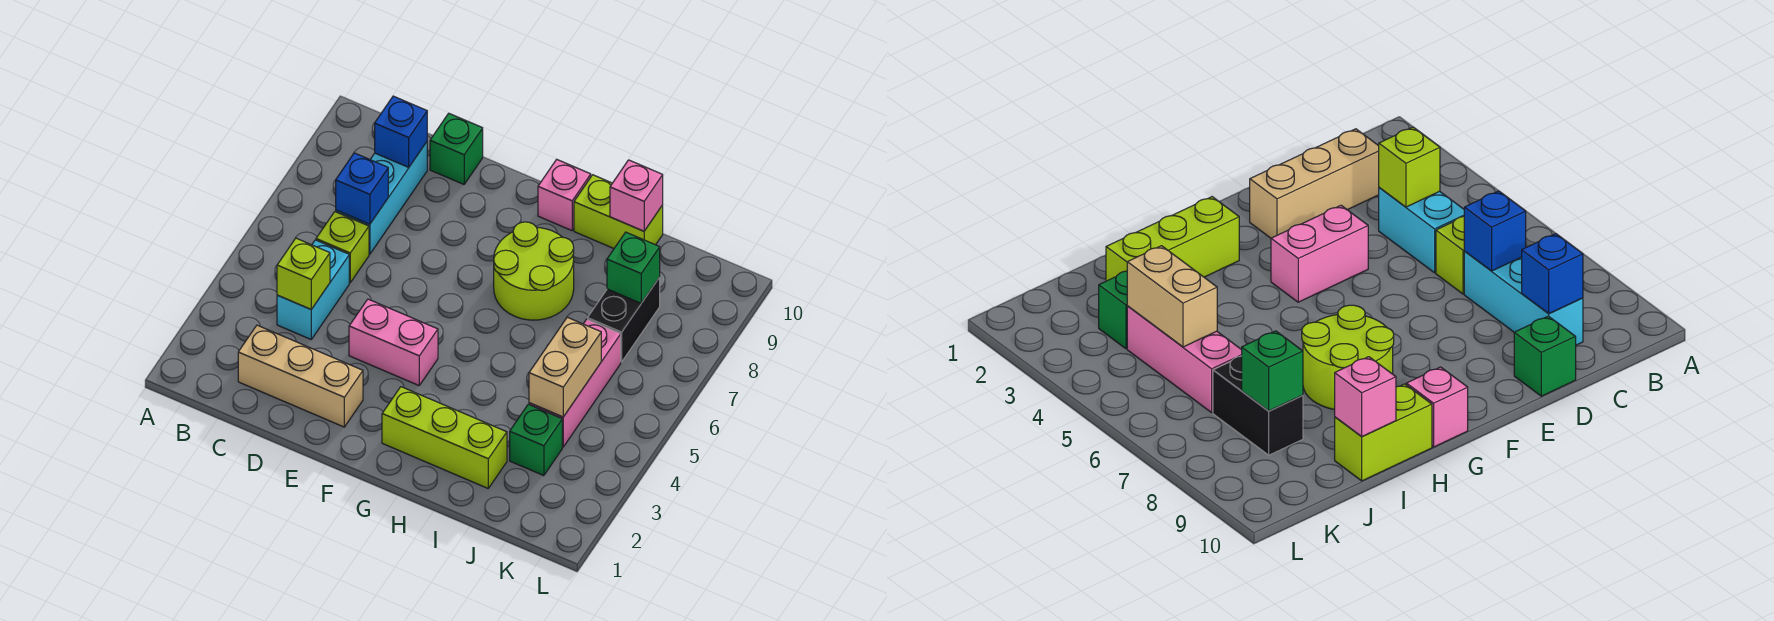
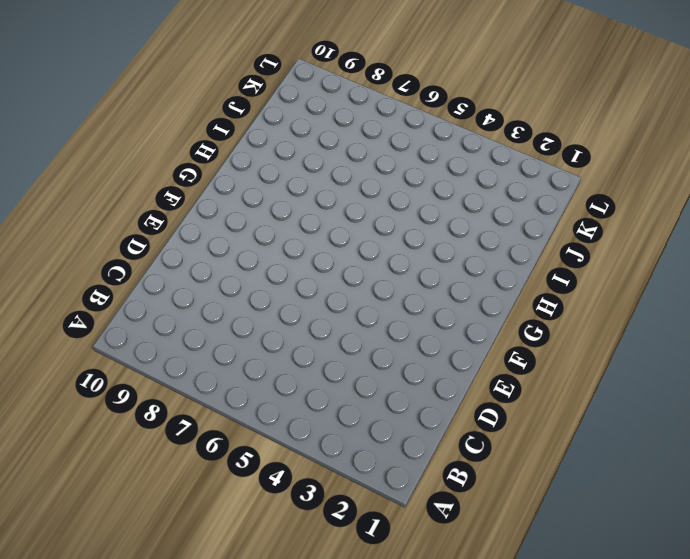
none -> tan brick C2:E2 level 1
none -> cyan brick C4:C5 level 1
none -> lime brick C6 level 1

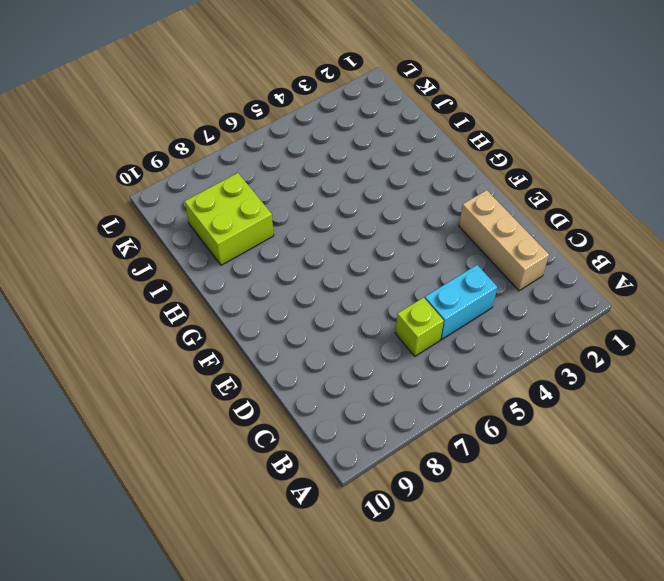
lime brick I8:J9 level 1 -> black brick J7:J8 level 1
none -> cyan brick C7:C9 level 1
none -> green brick D10 level 1
none -> pink brick E4:F4 level 1

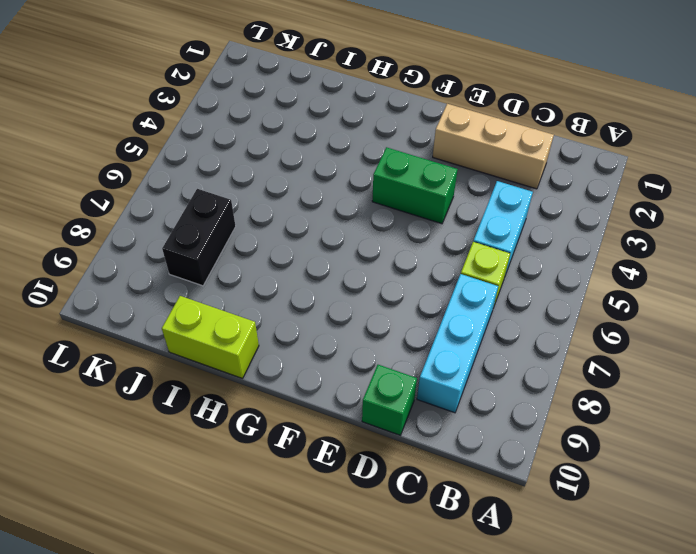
green brick E4:F4 level 1 -> pink brick E4:F4 level 1
none -> lime brick G2:I2 level 1
none -> lime round brick G7:H8 level 1
none -> pink brick G10 level 1

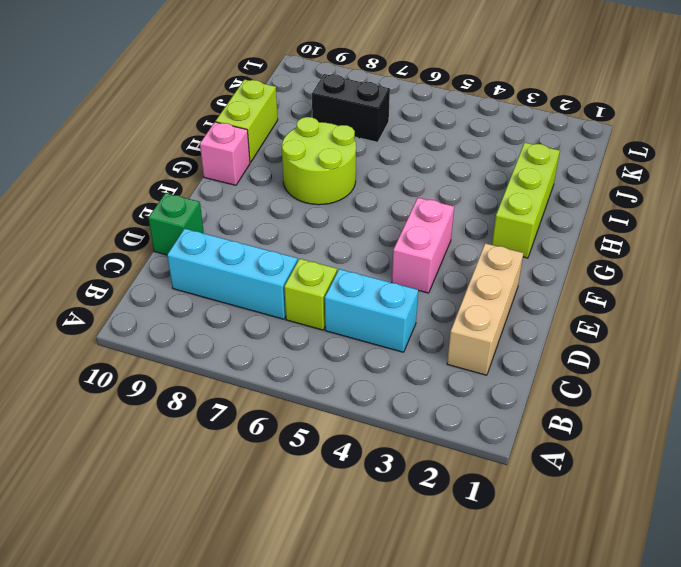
none -> green brick J3 level 1
none -> pink brick J4:J6 level 1
none -> lime brick C4 level 2

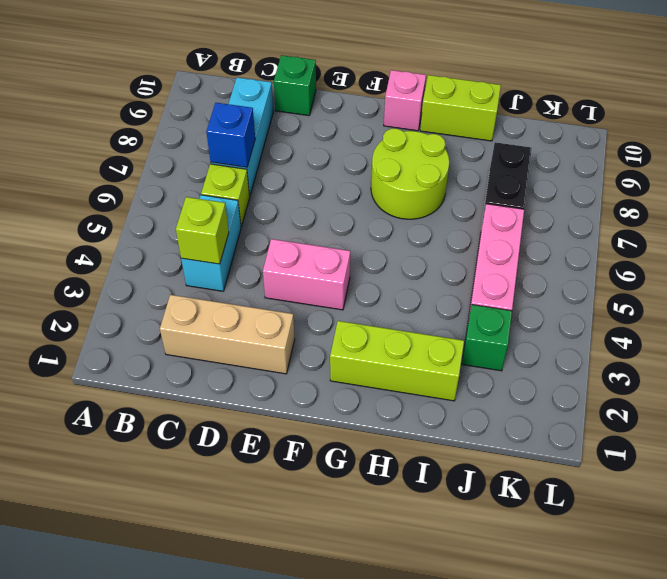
none -> blue brick C9 level 2
none -> pink brick I10 level 2
none -> tan brick J4:J5 level 2

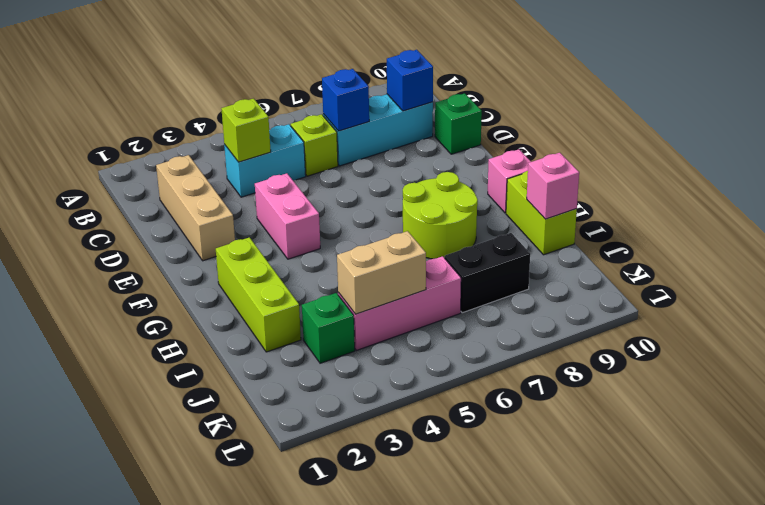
none -> green brick J8 level 2

